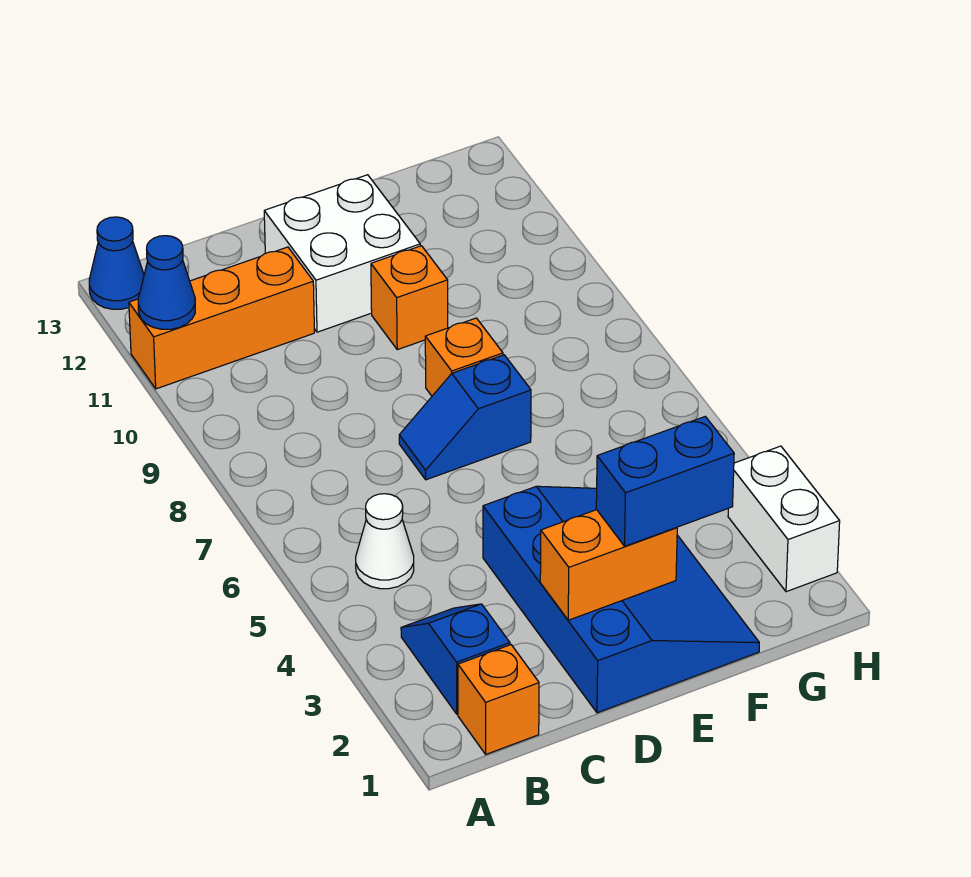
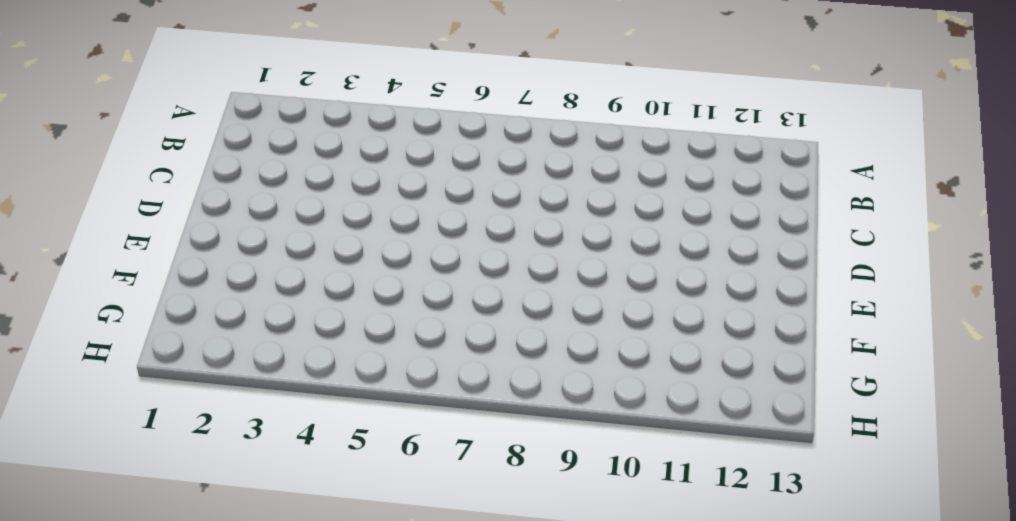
none -> orange brick A11:C11 level 1
none -> blue cone A13 level 1
none -> orange brick B1 level 1

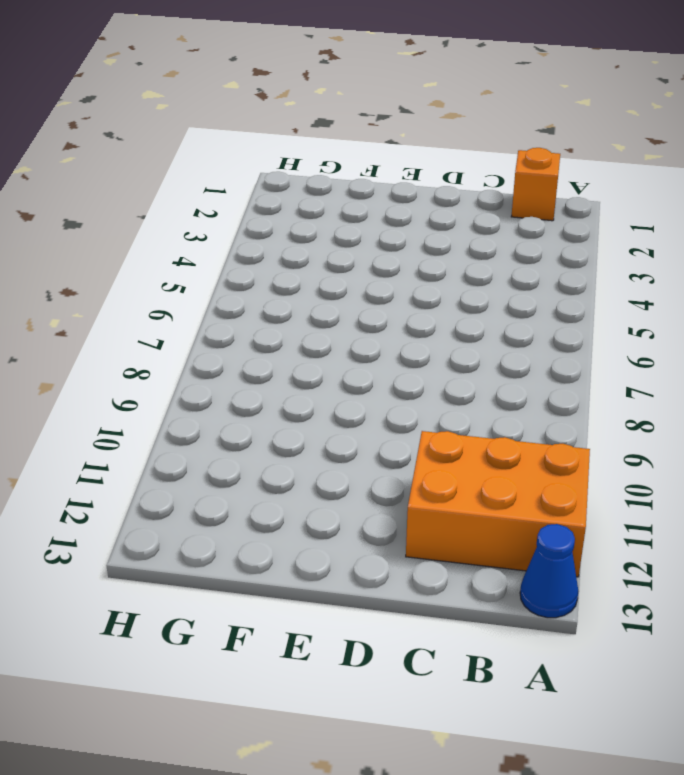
orange brick A11:C12 level 1 -> orange brick A11:C11 level 1
none -> blue slope B2:B3 level 1 top 2
none -> white cone B5 level 1
none -> blue slope D1:F4 level 1 top D

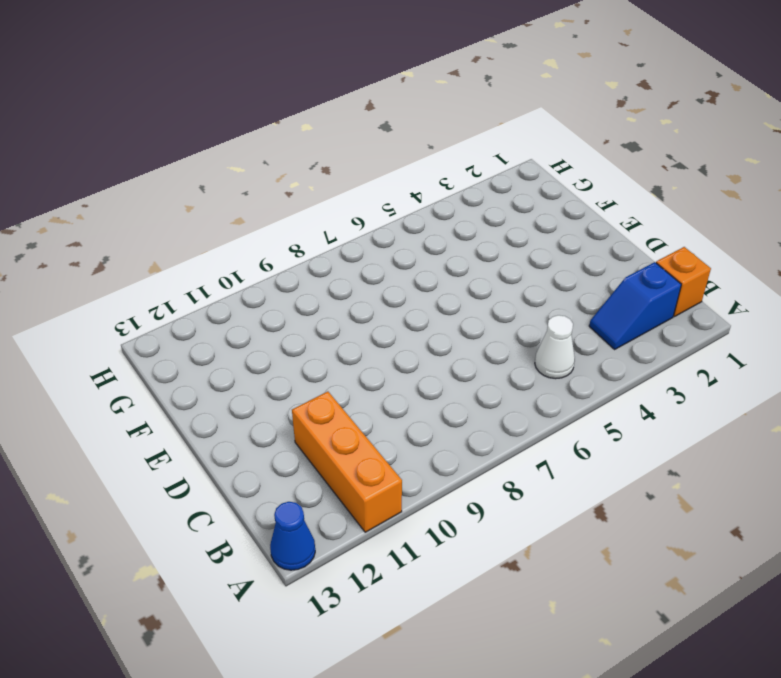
none -> blue slope D1:F4 level 1 top D
none -> blue slope D7:E7 level 1 top E
none -> white brick D11:E12 level 1

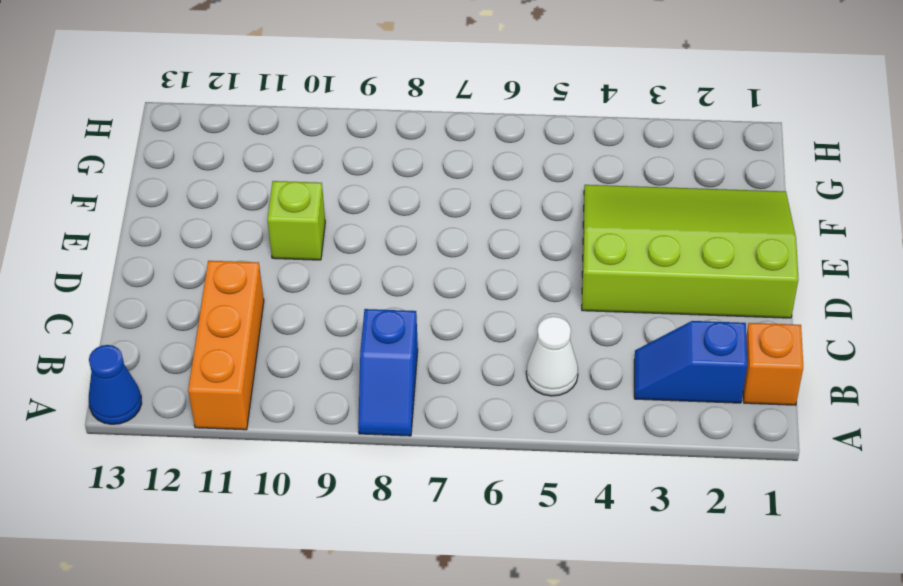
blue slope A8:B8 level 1 top B -> blue slope D7:E7 level 1 top E
lime slope D1:F4 level 1 top D -> blue slope D1:F4 level 1 top D
lime brick E10 level 1 -> orange brick E10 level 1
none -> white brick D11:E12 level 1
none -> orange brick E8 level 1
none -> white brick H2:H3 level 1

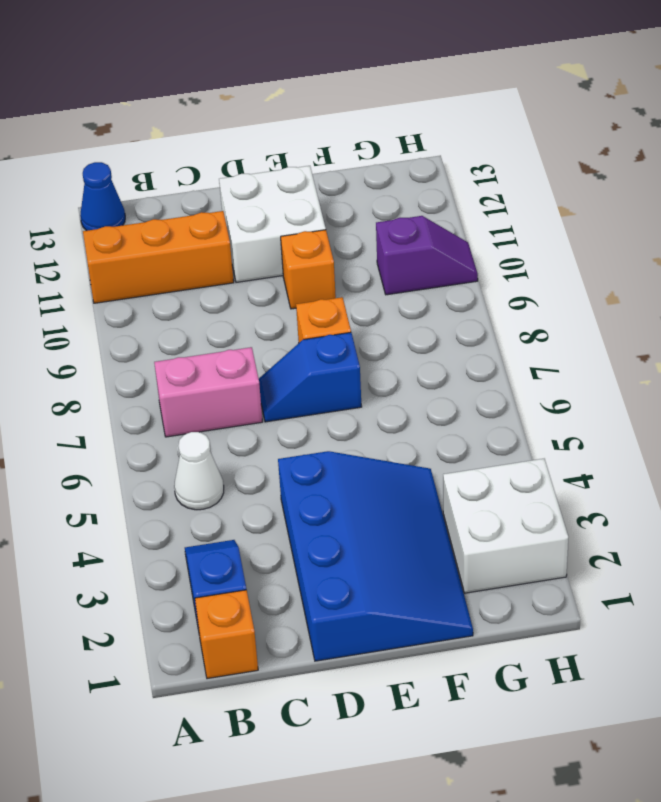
pink brick B7:C7 level 1 -> none
white brick G2:H3 level 1 -> white brick H2:H3 level 1
purple slope G10:H10 level 1 top G -> none
none -> blue cone A11 level 2
none -> orange brick D2:E2 level 2
none -> blue brick E2:F2 level 3

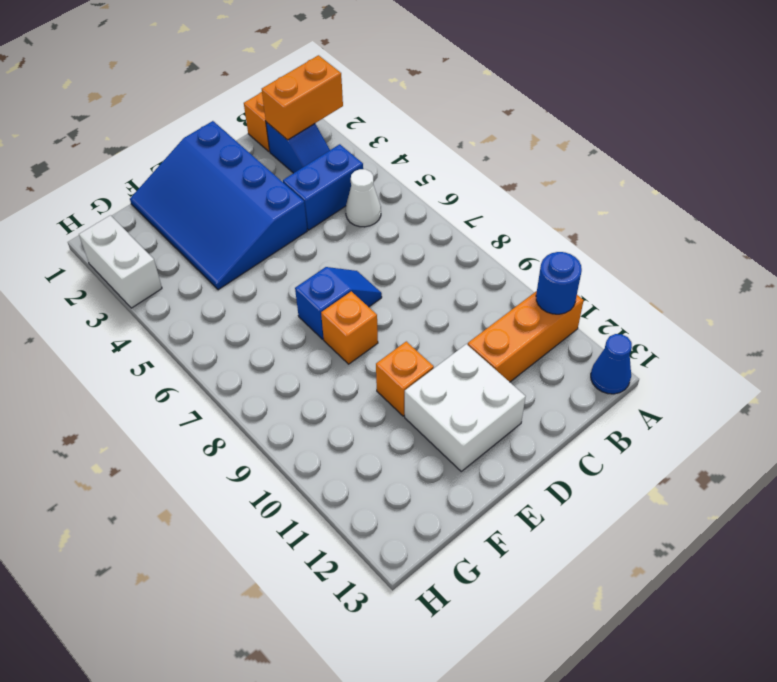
orange brick A2:B2 level 2 -> orange brick D2:E2 level 2
blue round brick A11 level 2 -> blue cone A11 level 2
blue brick B4:C4 level 1 -> blue brick E2:F2 level 3

